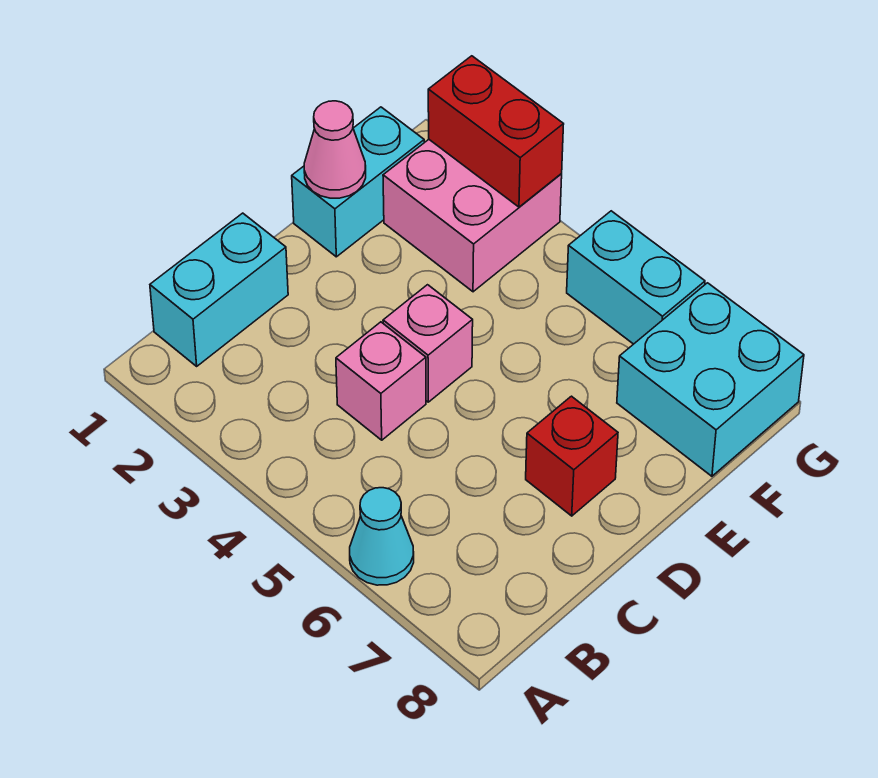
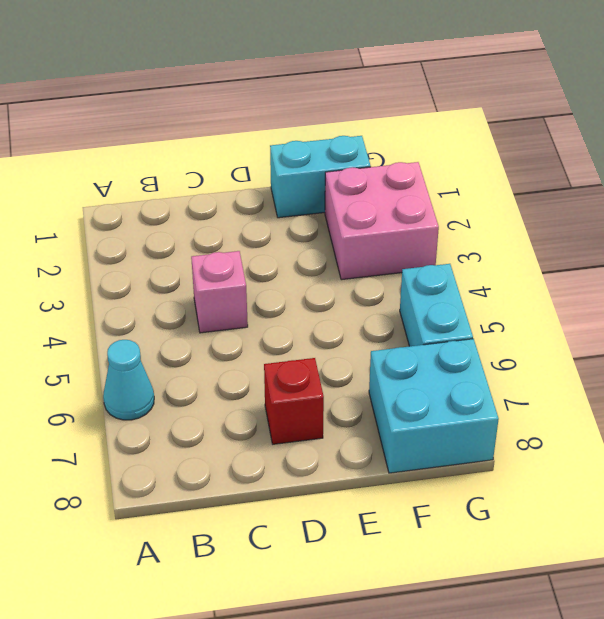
none -> cyan brick B1:C1 level 1
none -> pink brick D4 level 1

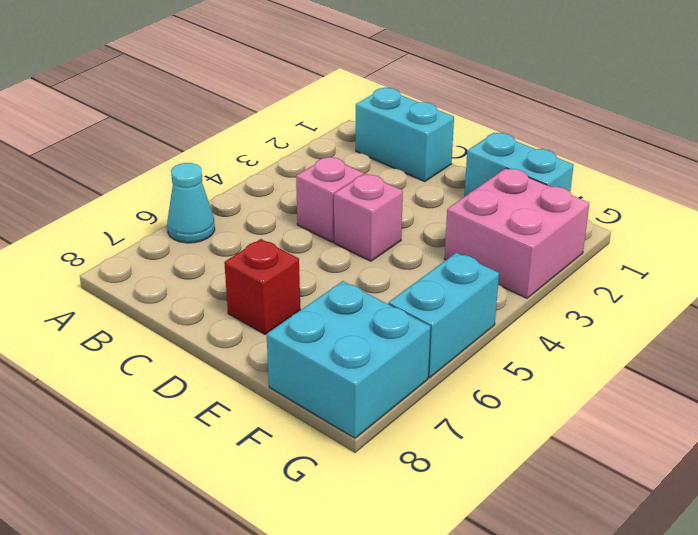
none -> pink cone E1 level 2
none -> red brick G2:G3 level 2

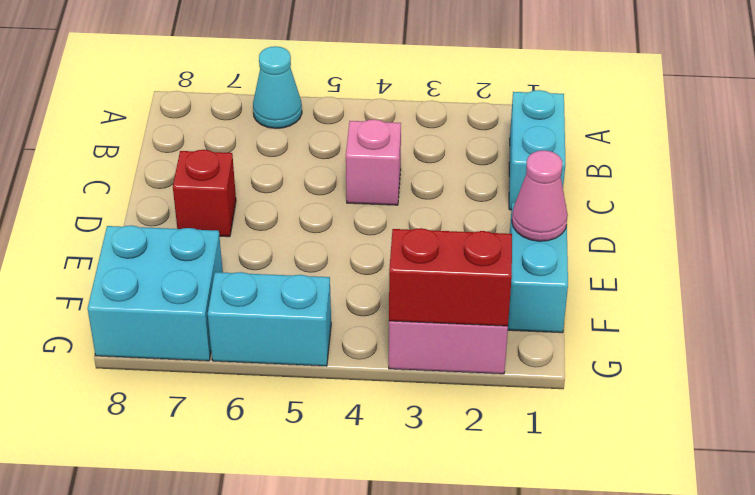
none -> pink brick D4 level 1

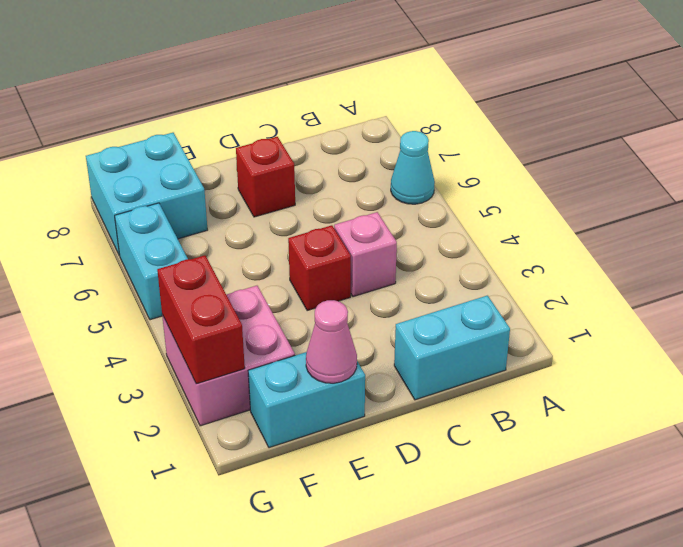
red brick D4 level 1 -> pink brick D4 level 1

